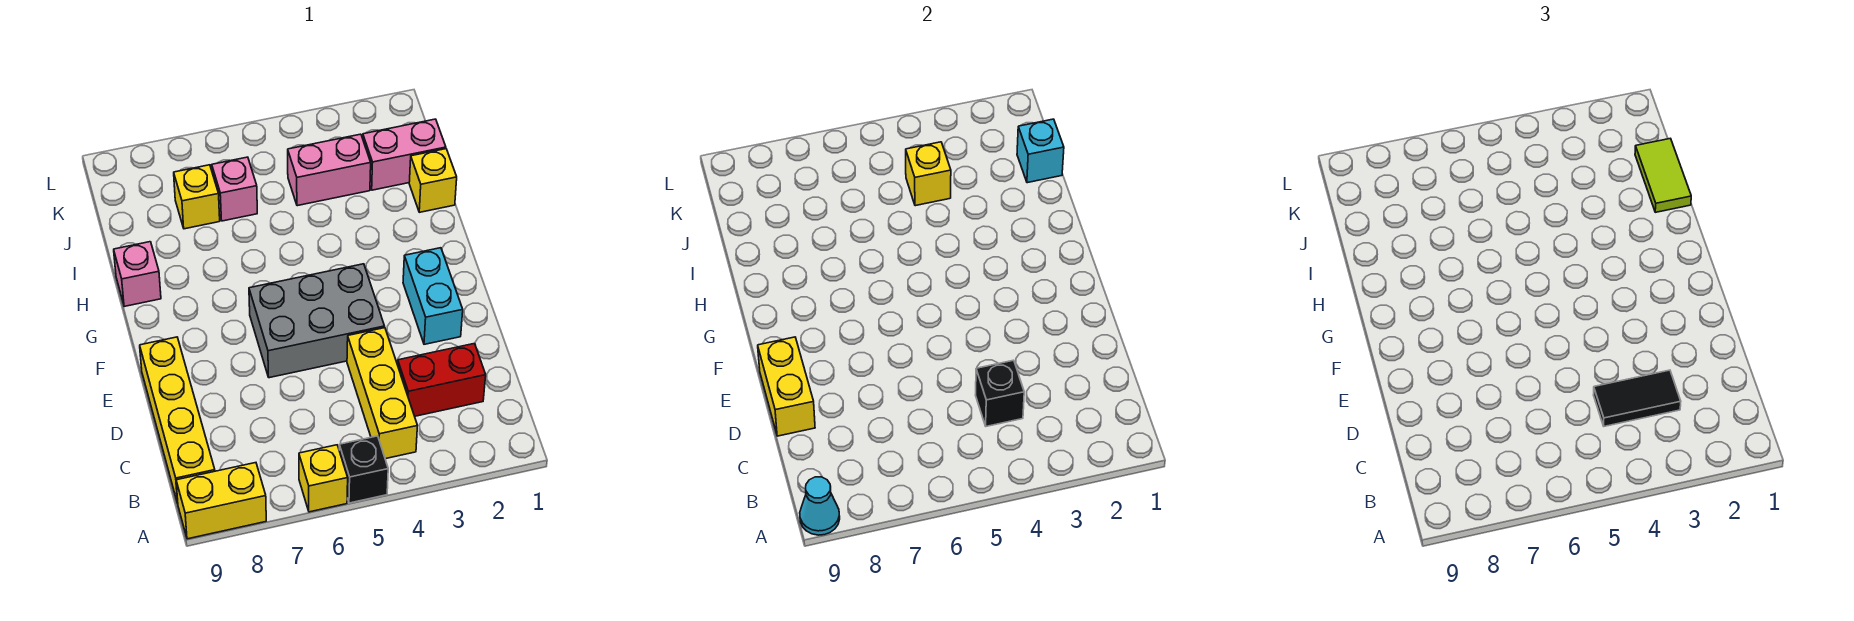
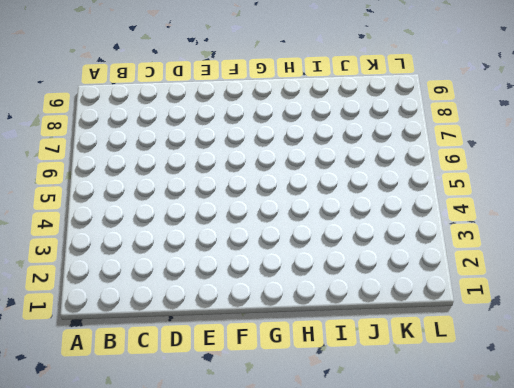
none -> black brick A5 level 1
none -> yellow brick A6 level 1
none -> yellow brick A8:A9 level 1

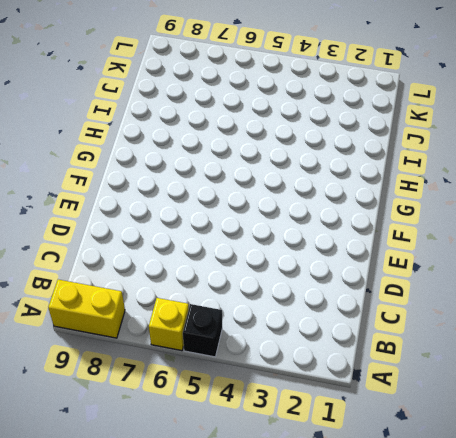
none -> yellow brick B4:D4 level 1
none -> yellow brick B9:E9 level 1
none -> red brick C2:C3 level 1

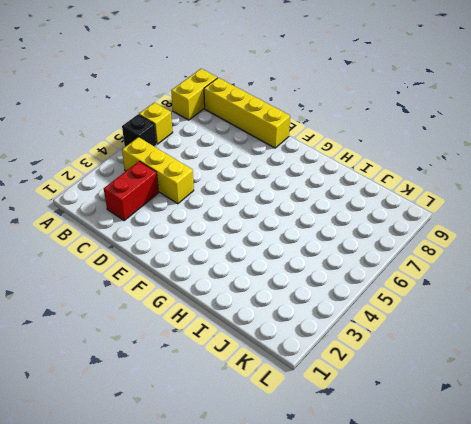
none -> cyan brick E2:F2 level 1
none -> grey brick E4:F6 level 1
none -> pink brick H9 level 1

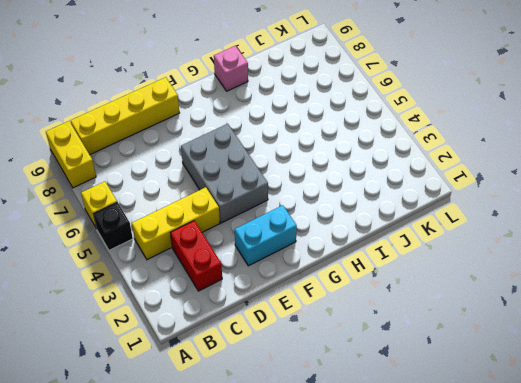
none -> yellow brick I1 level 1
none -> pink brick J1:J2 level 1
none -> pink brick J3:J4 level 1

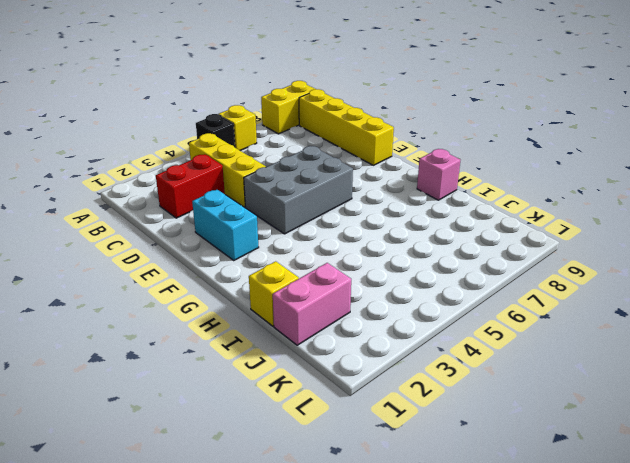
none -> pink brick J3:J4 level 1
none -> pink brick J6 level 1
none -> yellow brick J7 level 1

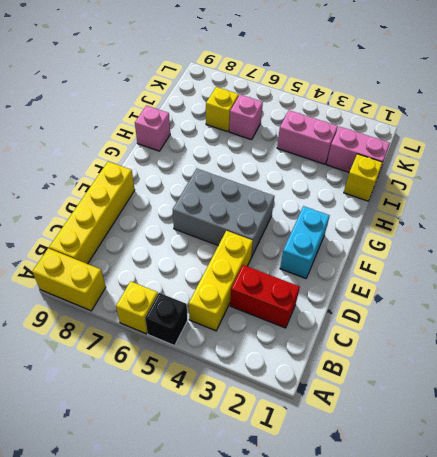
none -> cyan cone A9 level 2
none -> black brick C4 level 2
none -> yellow brick D9:E9 level 2

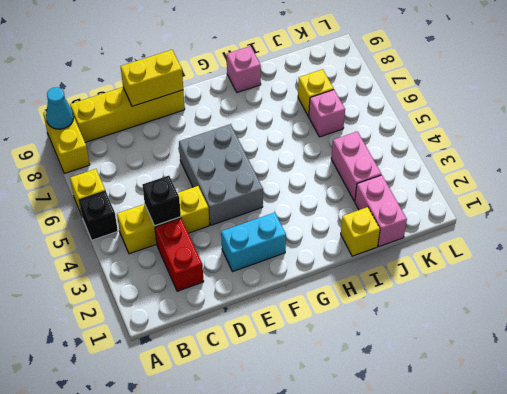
none -> cyan brick J1 level 2
none -> yellow brick J4 level 2
none -> black tile C3:C4 level 3

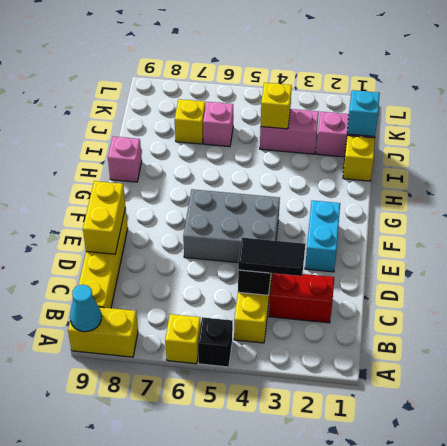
none -> lime tile I1:J1 level 3

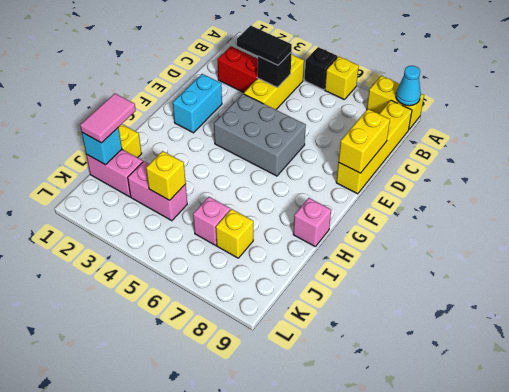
pink tile I1:J1 level 3 -> lime tile I1:J1 level 3

